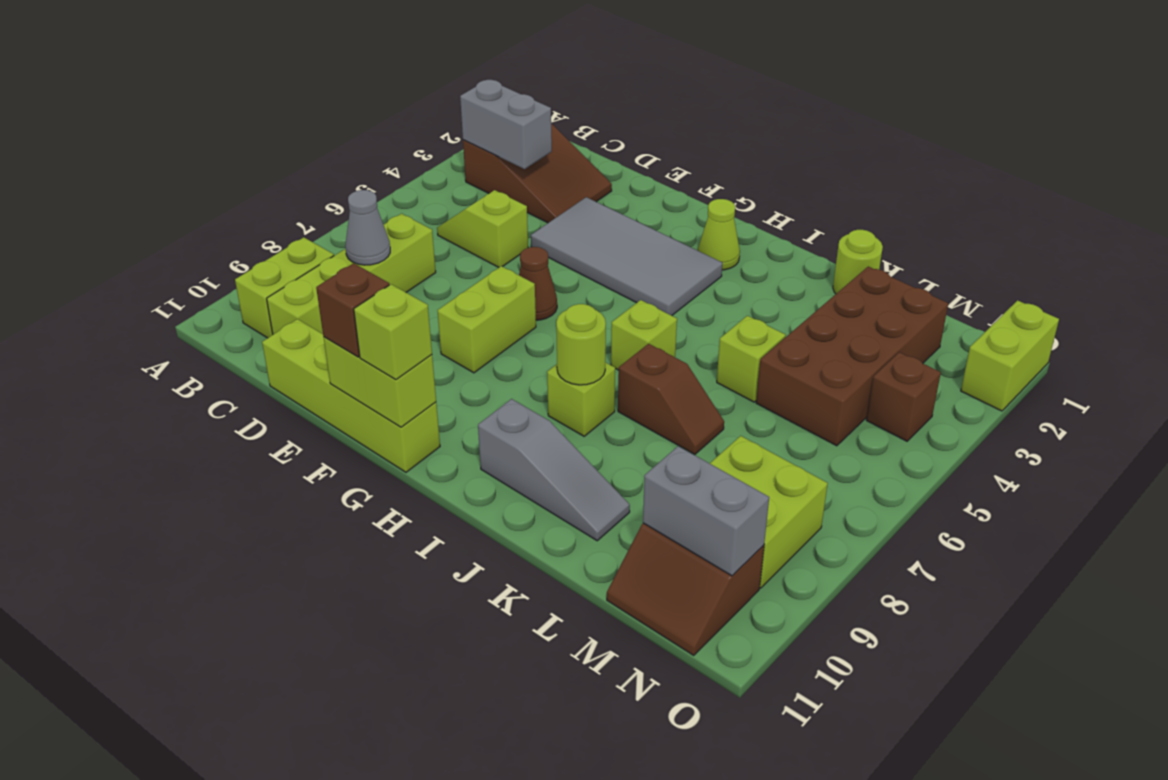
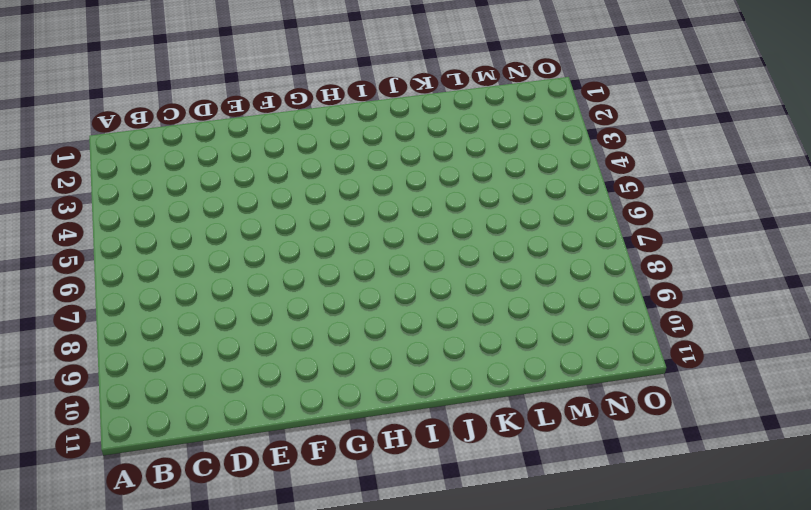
none -> brown slope B2:D3 level 1 top B
none -> lime brick B9:B10 level 1
none -> lime slope C5:D5 level 1 top D

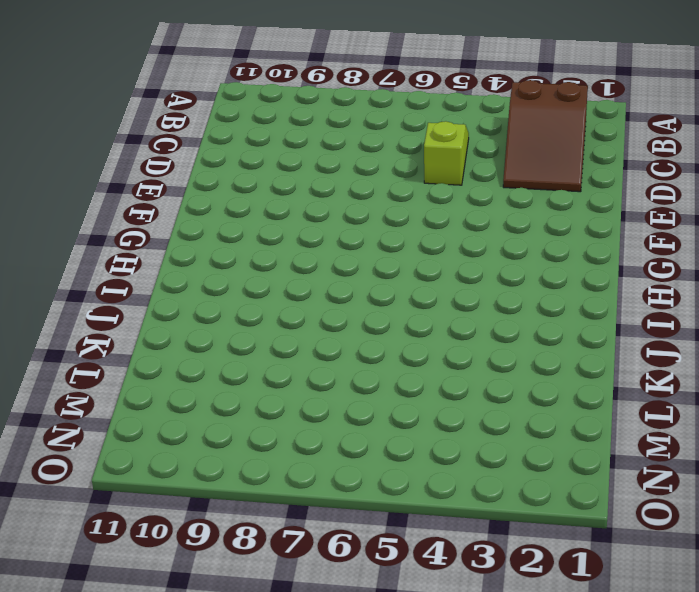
none -> lime brick B9:B10 level 1
none -> lime brick C7:C10 level 1
none -> lime brick D11:G11 level 1

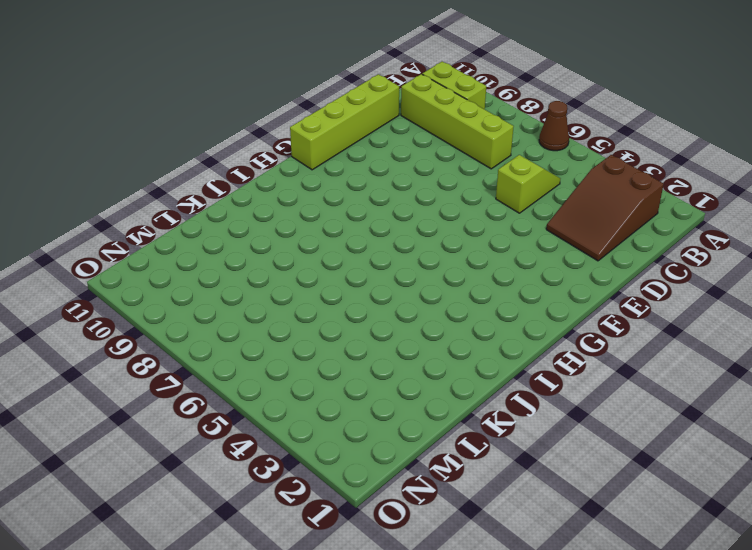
brown cone A6 level 1 -> brown cone F6 level 1
none -> grey tile E3:H4 level 1
none -> lime brick F7:F8 level 1
none -> lime cone H2 level 1

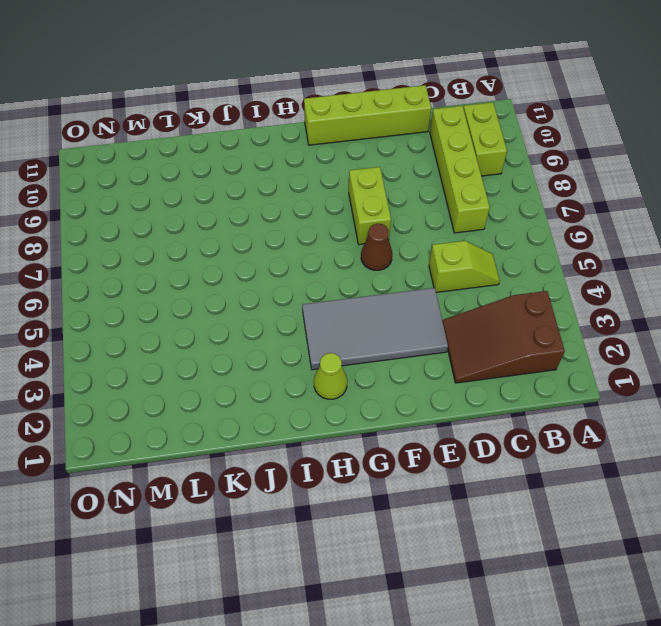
none -> lime brick I6 level 1
none -> lime brick I8 level 1
none -> grey slope I10:K10 level 1 top I

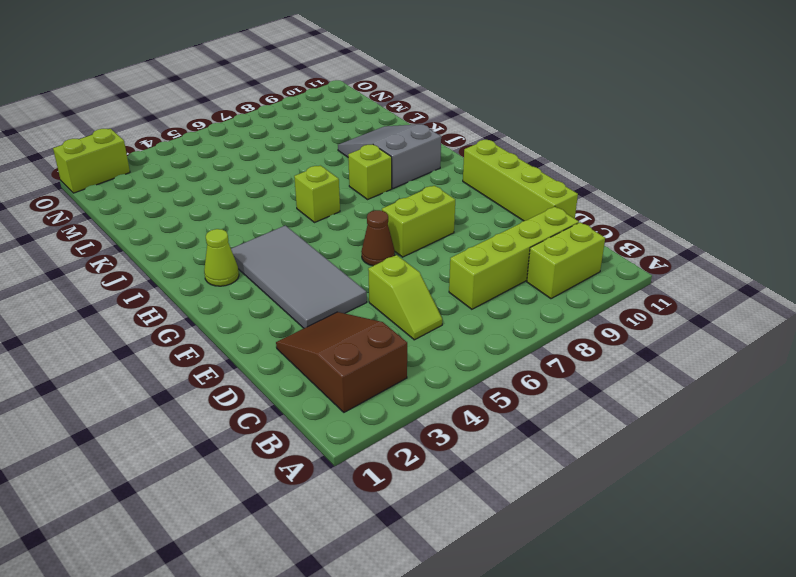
grey slope I9:K10 level 1 top I -> grey slope I10:K10 level 1 top I
none -> brown slope J7:K7 level 1 top J
none -> lime round brick K1 level 1
none -> lime brick K5 level 1

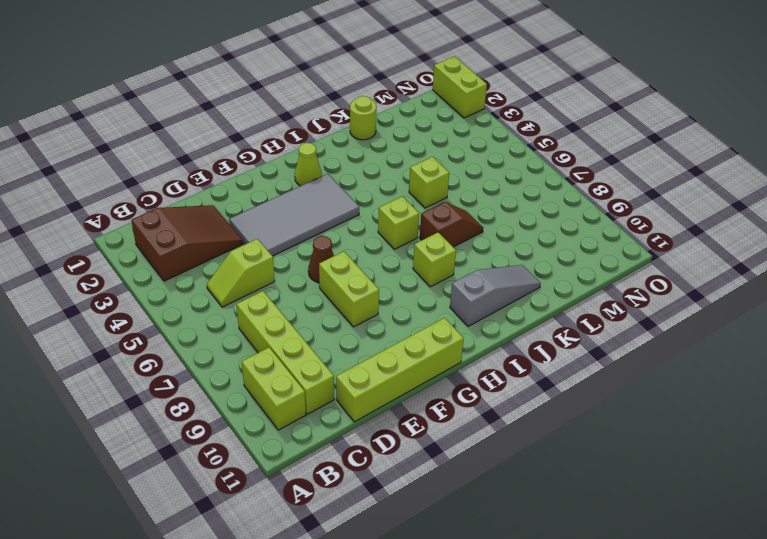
none -> brown brick L2:M5 level 1
none -> lime brick M8:N9 level 1
none -> brown slope M10:N11 level 1 top 10

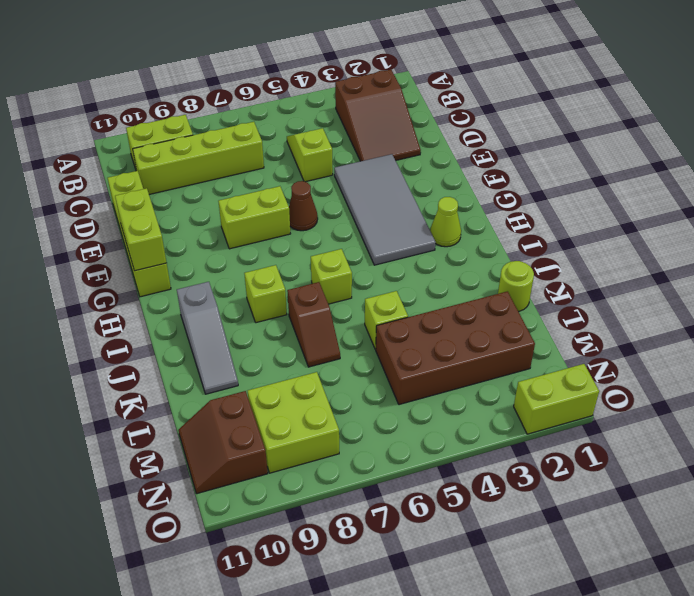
none -> brown brick N4 level 1
none -> grey brick B3:C3 level 2
none -> grey cone C8 level 2

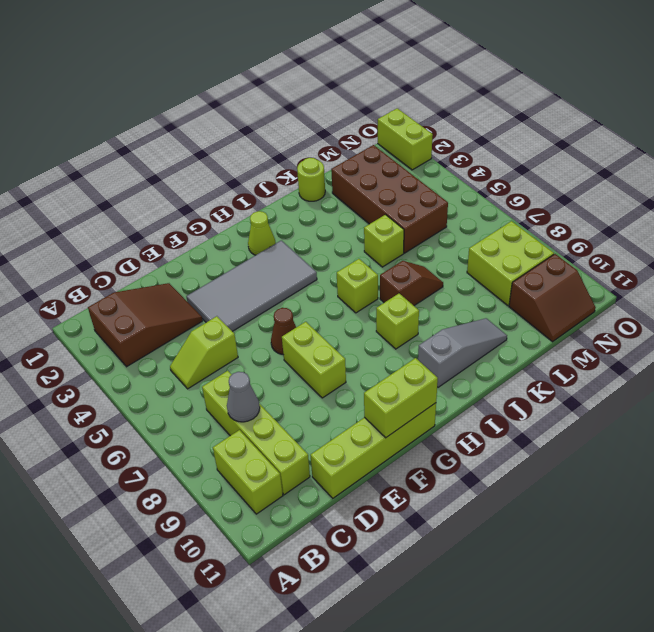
none -> brown brick N4 level 1
none -> grey brick B3:C3 level 2
none -> lime round brick I8 level 2

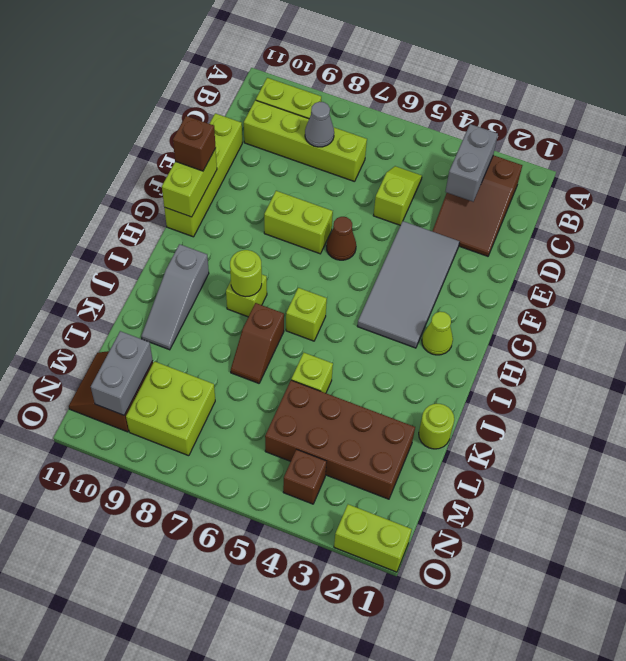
none -> lime brick G11 level 3

